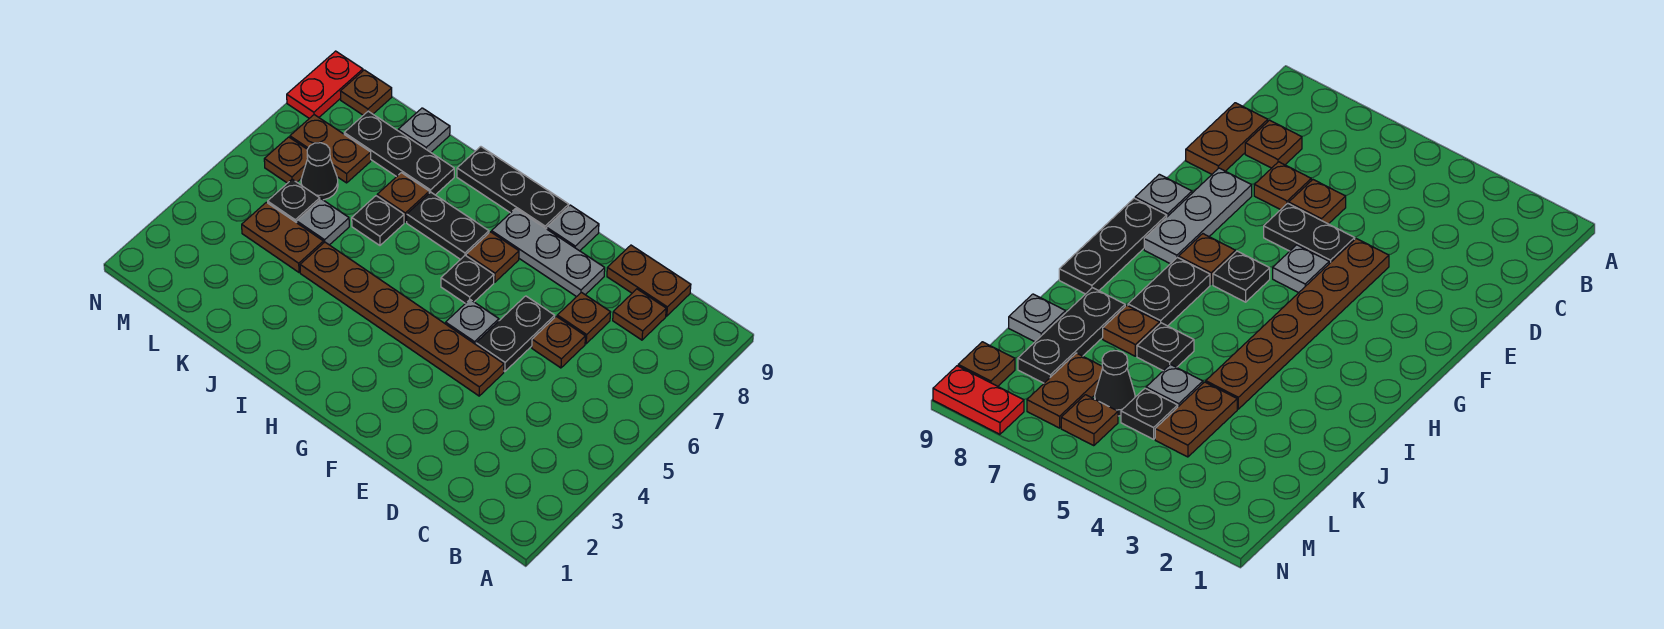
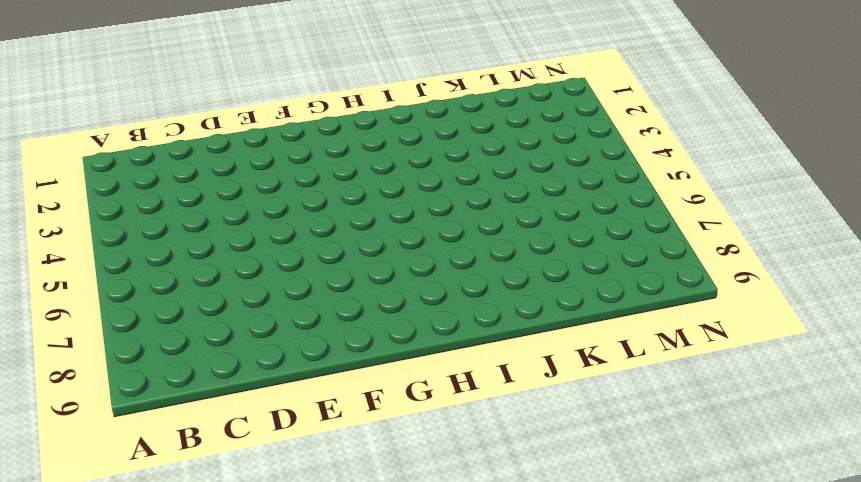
none -> brown plate C8 level 1
none -> brown plate C9:D9 level 1
none -> brown plate D6 level 1

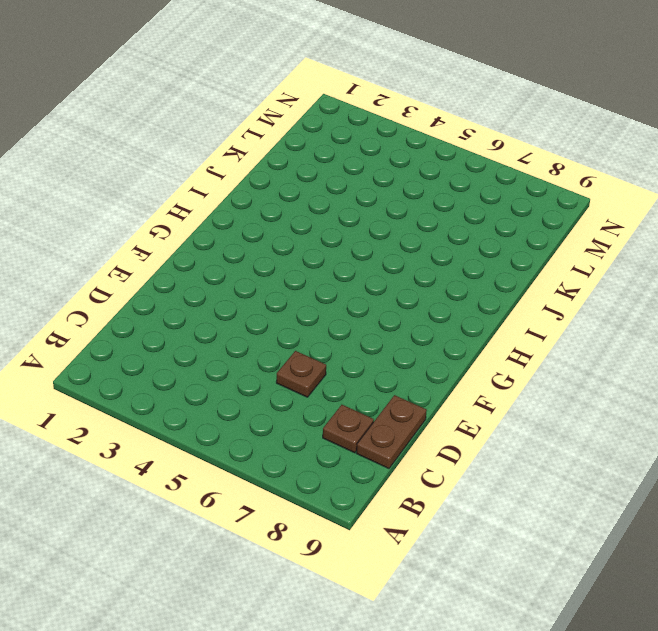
none -> brown plate D7 level 1
none -> brown plate E4:J4 level 1
none -> black plate E5:E6 level 1

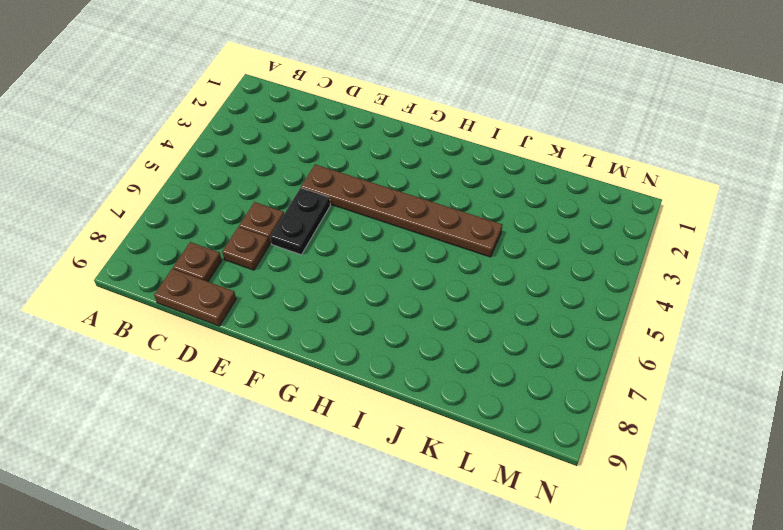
none -> grey plate E8:G8 level 1
none -> grey plate F5 level 1
none -> grey plate F9 level 1

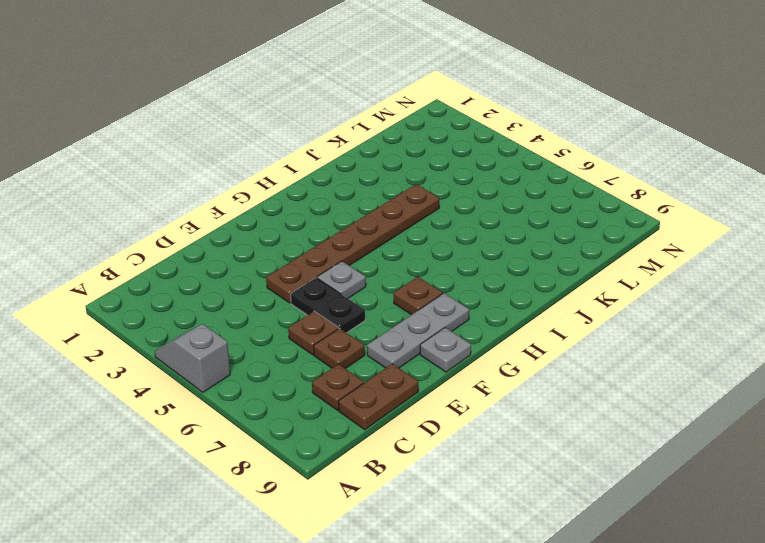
grey slope A4:A5 level 1 top 5 -> none
none -> black plate G6 level 1
none -> black plate G9:I9 level 1
none -> black plate H7:I7 level 1

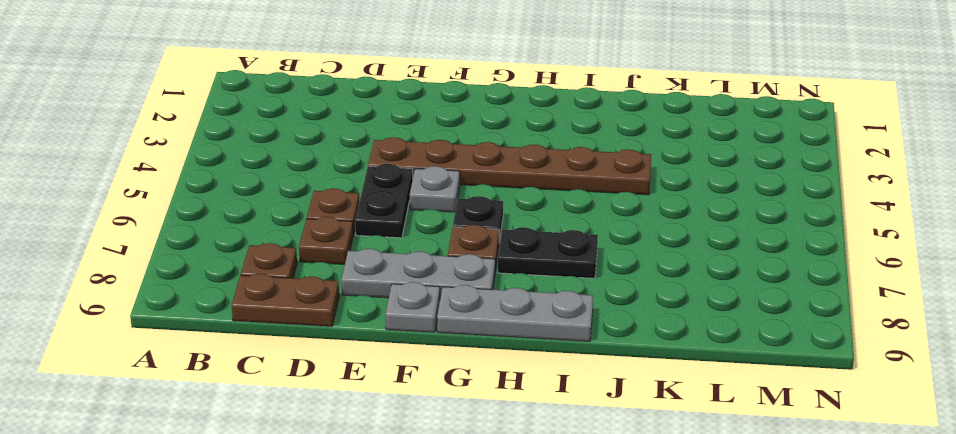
grey plate G9:I9 level 1 -> black plate G9:I9 level 1
none -> black plate J6 level 1
none -> brown plate J7 level 1
none -> black plate J8:L8 level 1

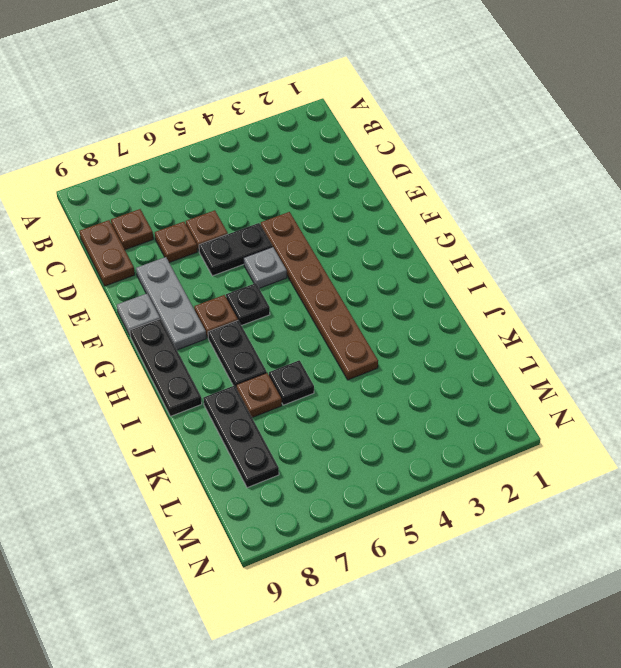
none -> brown plate K4:L4 level 1
none -> grey plate K5 level 1
none -> grey plate K9 level 1

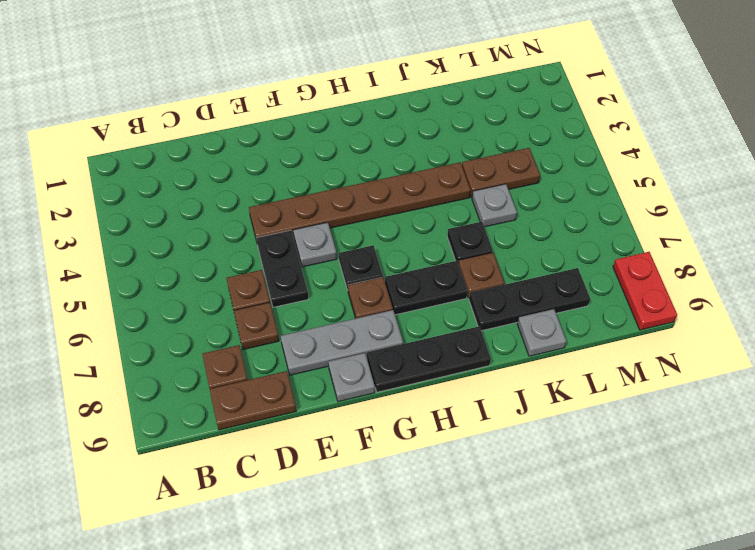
none -> black plate L5 level 1
none -> black cone L6 level 1
none -> brown plate L7:M7 level 1

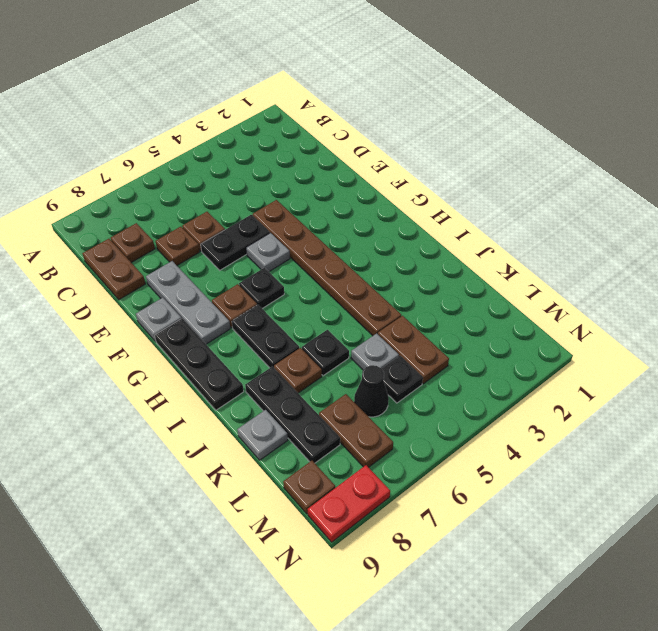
none -> brown plate M6 level 1

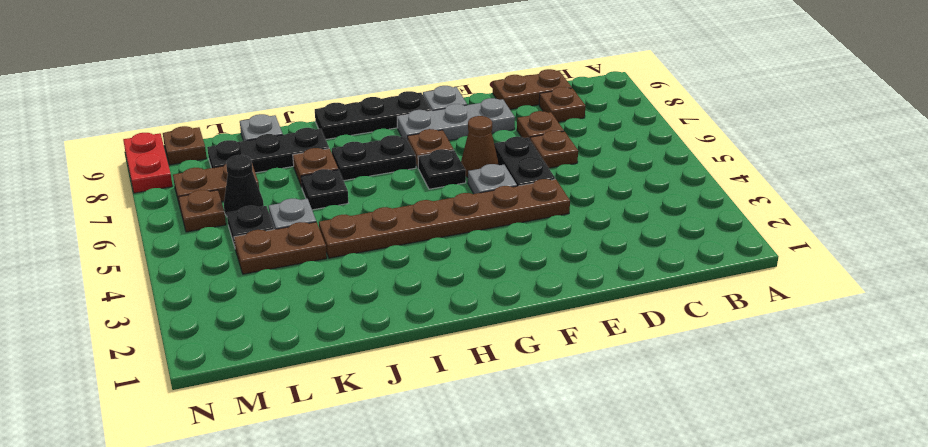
brown cone F6 level 1 -> none

